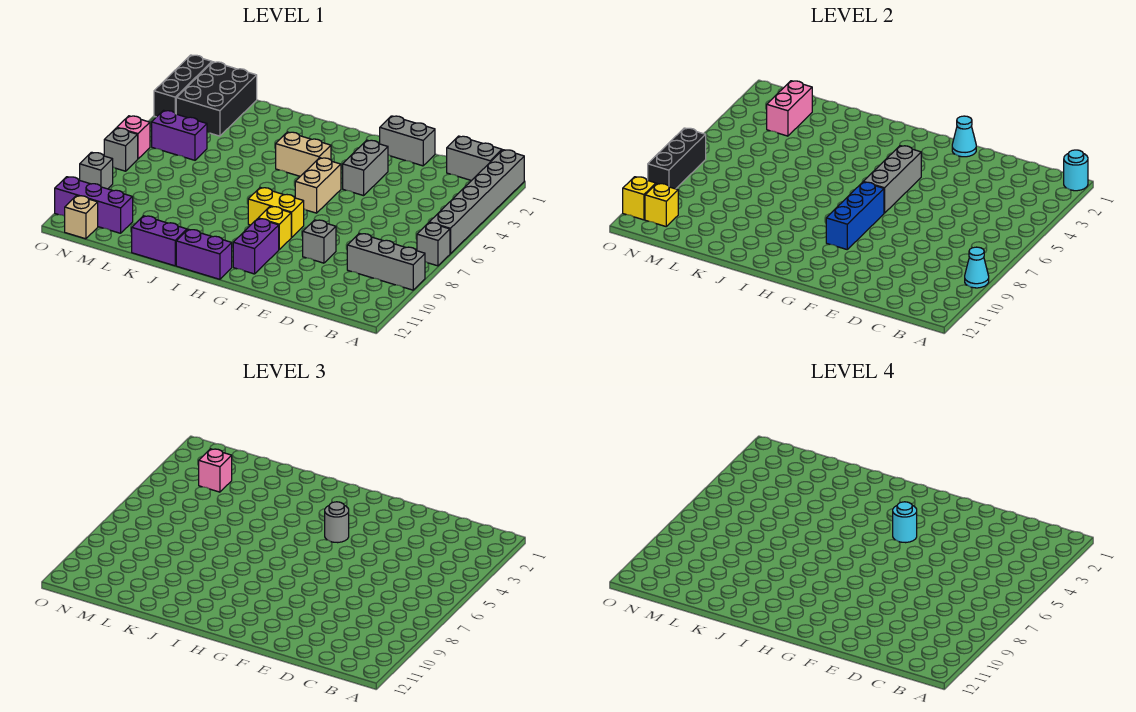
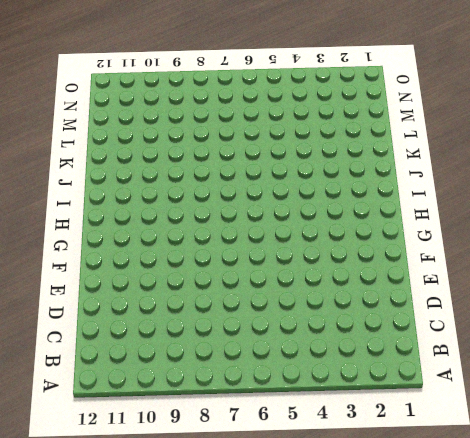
none -> grey brick A1:A6 level 1
none -> grey brick A7 level 1
none -> grey brick A9:C9 level 1
none -> grey brick B1:C1 level 1

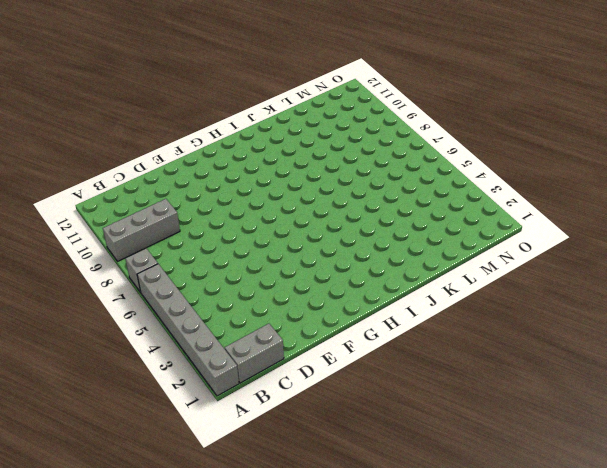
none -> grey brick E1:F1 level 1
none -> grey brick E9 level 1
none -> grey brick F3:F4 level 1
none -> tan brick G5:G6 level 1

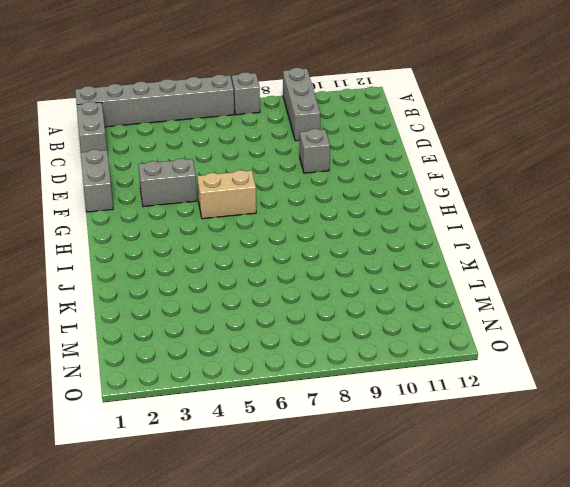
none -> yellow brick G8:H8 level 1
none -> yellow brick G9 level 1
none -> purple brick G10:G11 level 1
none -> tan brick H4:I4 level 1

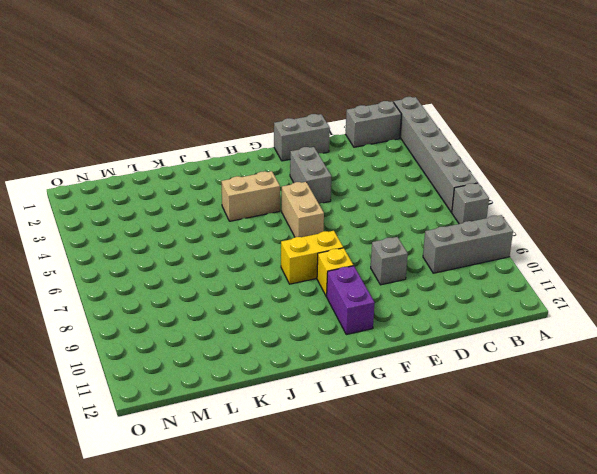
none -> purple brick H12:I12 level 1
none -> purple brick J12:K12 level 1
none -> black brick M1:N3 level 1
none -> purple brick M5:N5 level 1

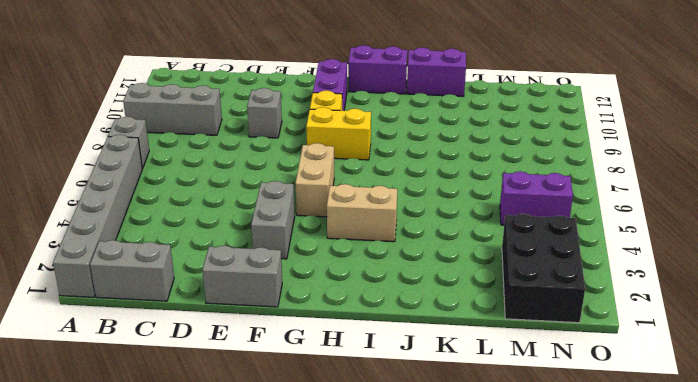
none -> purple brick M11:O11 level 1
none -> tan brick N12 level 1
none -> black brick O1:O3 level 1
none -> pink brick O6 level 1

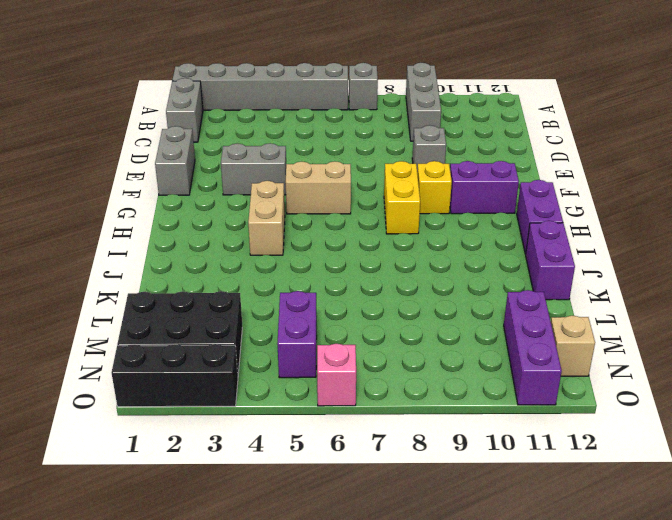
none -> grey brick O7 level 1
none -> grey brick O9 level 1
none -> cyan round brick A1 level 2
none -> cyan cone A9 level 2

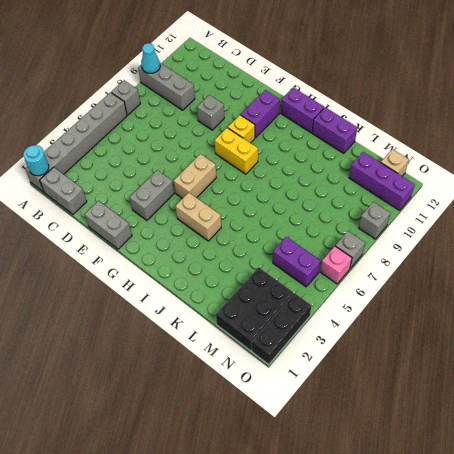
none -> cyan cone F1 level 2
none -> grey brick G4:G6 level 2
none -> blue brick G7:G9 level 2
none -> pink brick M2:M3 level 2

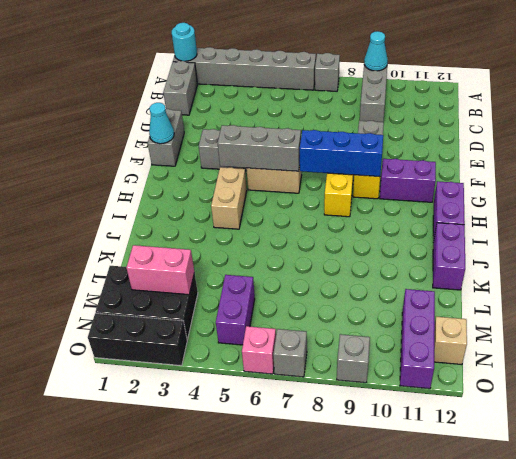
none -> yellow brick N11 level 2
none -> black brick O7:O9 level 2
none -> yellow brick O11 level 2
none -> grey round brick G4 level 3

